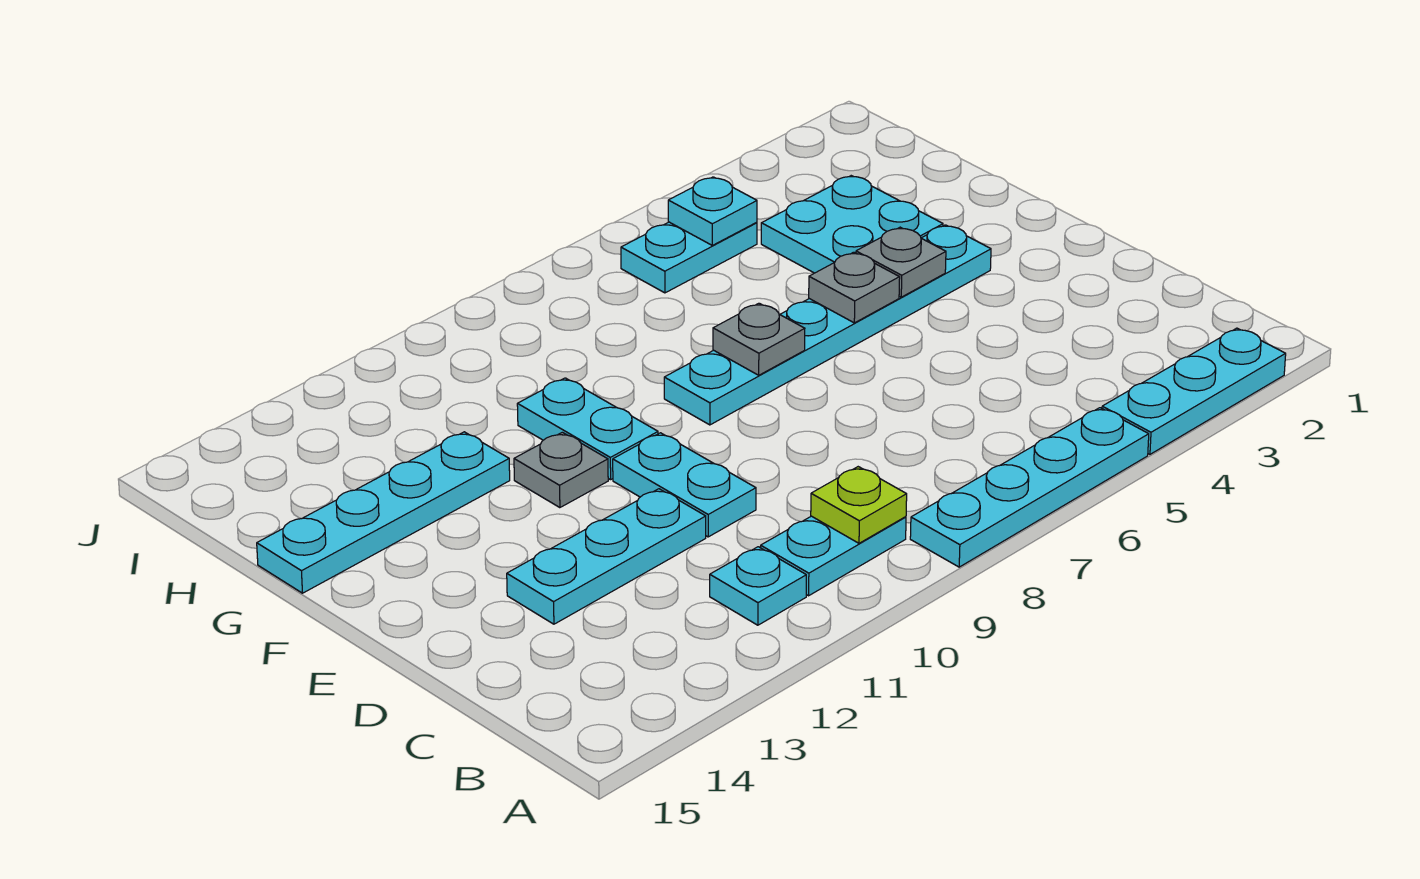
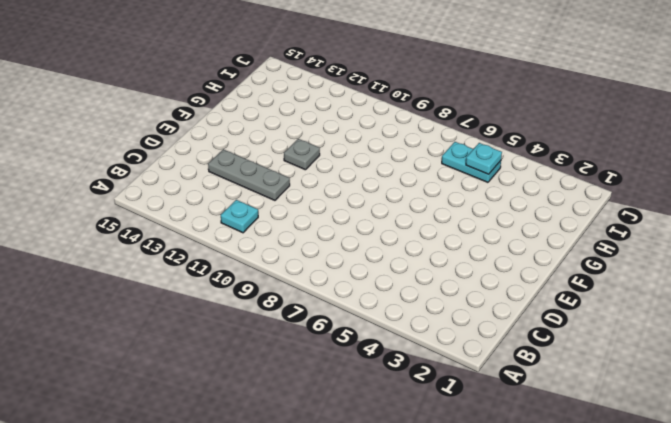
grey plate D11:D13 level 1 -> cyan plate D11:D13 level 1
none -> cyan plate A2:A4 level 1
none -> cyan plate A5:A8 level 1
none -> cyan plate B9:B10 level 1

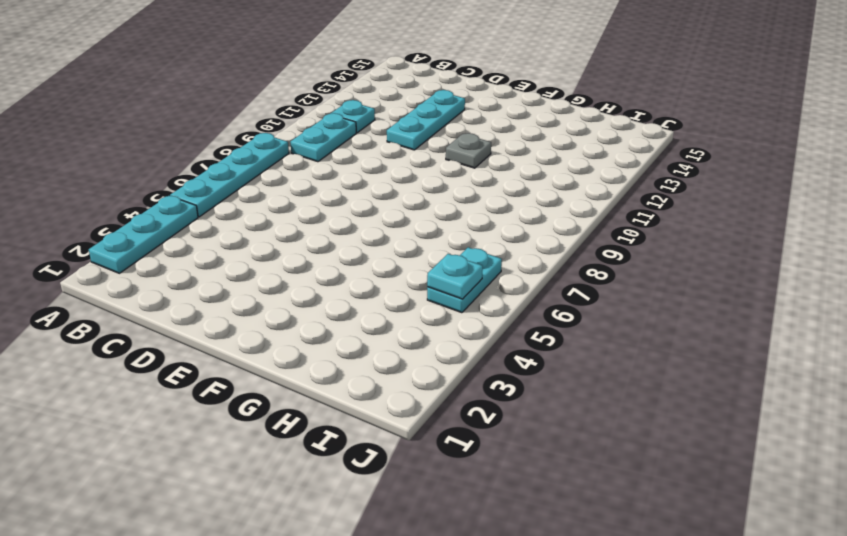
none -> cyan plate D10:E10 level 1
none -> cyan plate F3:F8 level 1
none -> cyan plate F10:G10 level 1

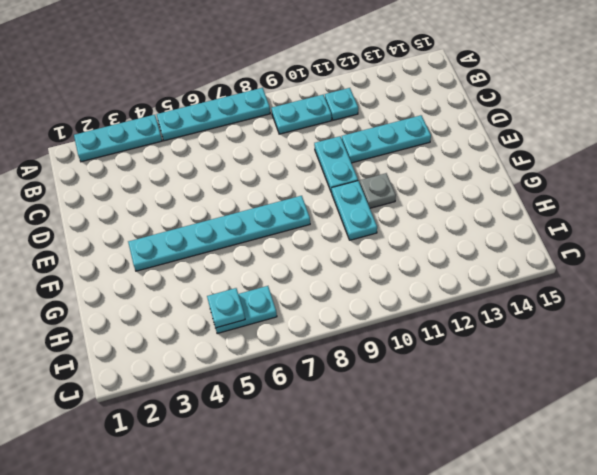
none -> cyan plate G3:H4 level 1
none -> cyan plate G12:G15 level 1
none -> lime plate B9 level 2

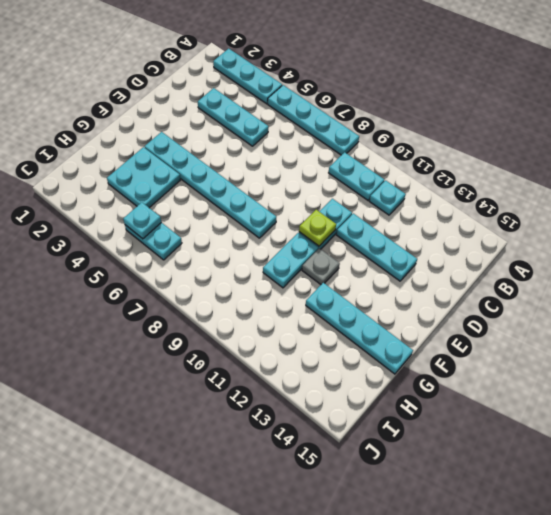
cyan plate C3:C5 level 1 -> none
lime plate E10 level 2 -> lime plate B9 level 2
none -> grey plate F4 level 2
none -> grey plate F5 level 2
none -> grey plate F7 level 2

